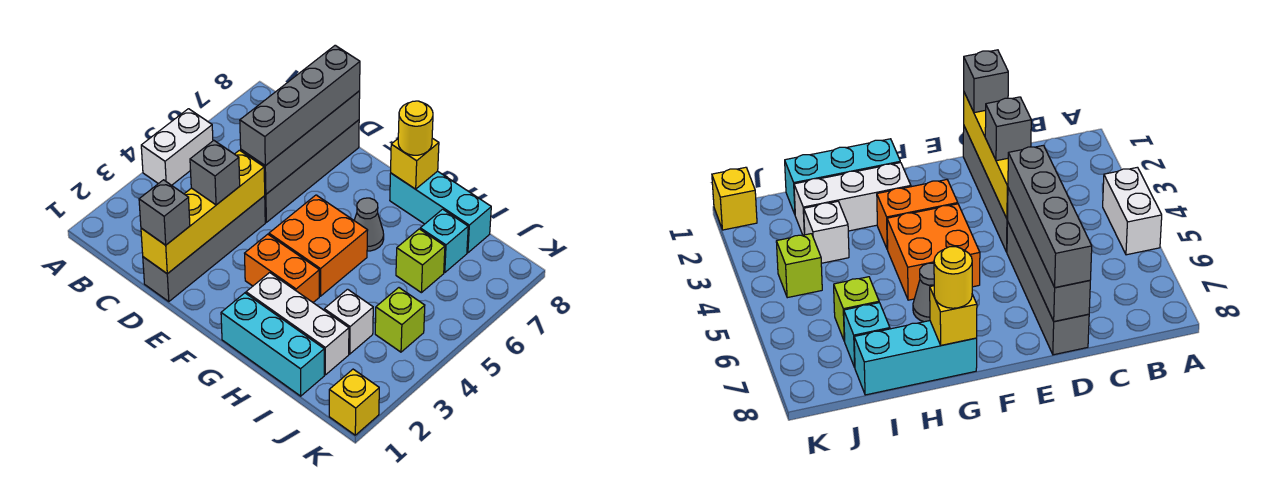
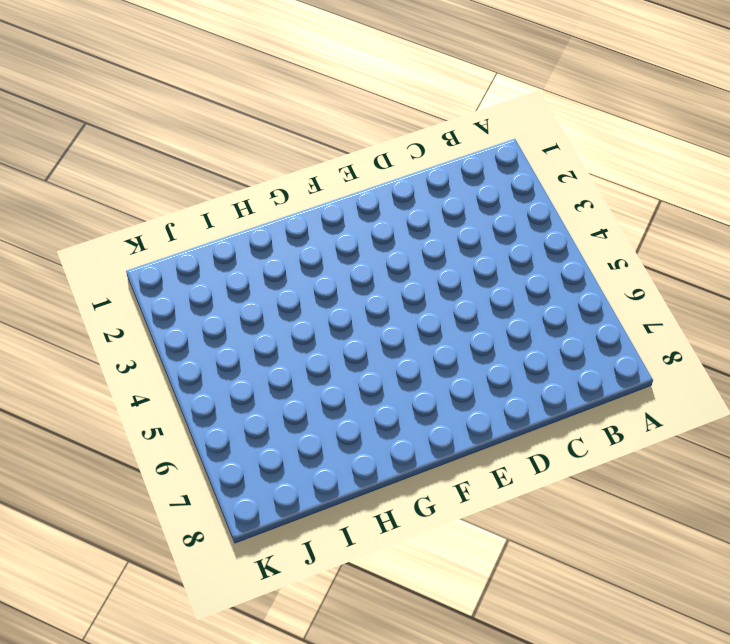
none -> white brick A4:A5 level 1
none -> grey brick D1:D4 level 1
none -> grey brick D5:D8 level 1

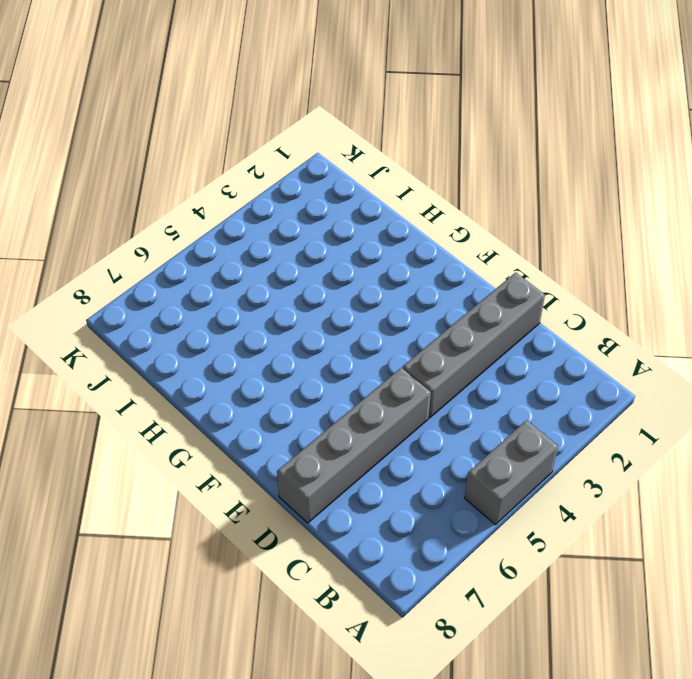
grey brick A4:A5 level 1 -> white brick A4:A5 level 1
none -> orange brick F3:G3 level 1
none -> orange brick F4:G5 level 1
none -> cyan brick G1:I1 level 1

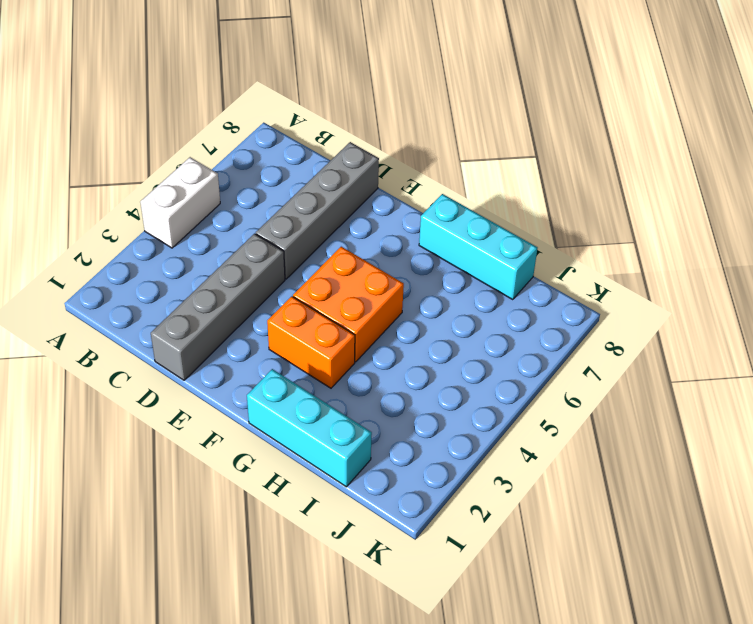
none -> white brick G2:I2 level 1
none -> grey cone G6 level 1
none -> white brick I3 level 1

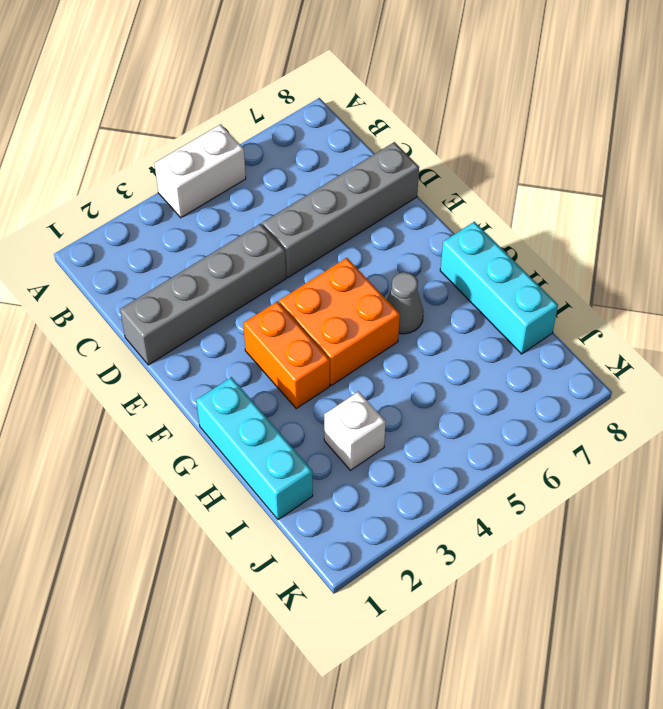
none -> white brick G2:I2 level 1
none -> lime brick I6 level 1
none -> cyan brick I7 level 1

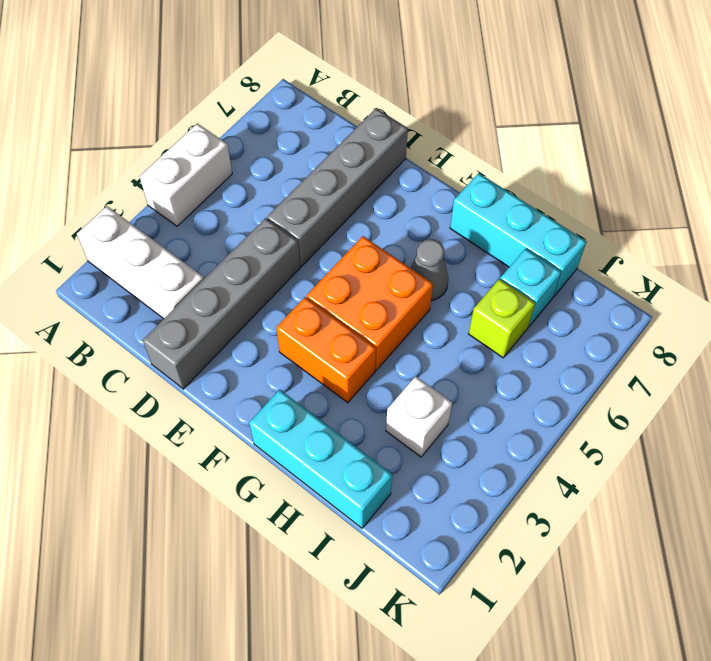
white brick A2:C2 level 1 -> white brick G2:I2 level 1
none -> lime brick J4 level 1
none -> yellow brick K1 level 1
none -> yellow brick D1:D4 level 2

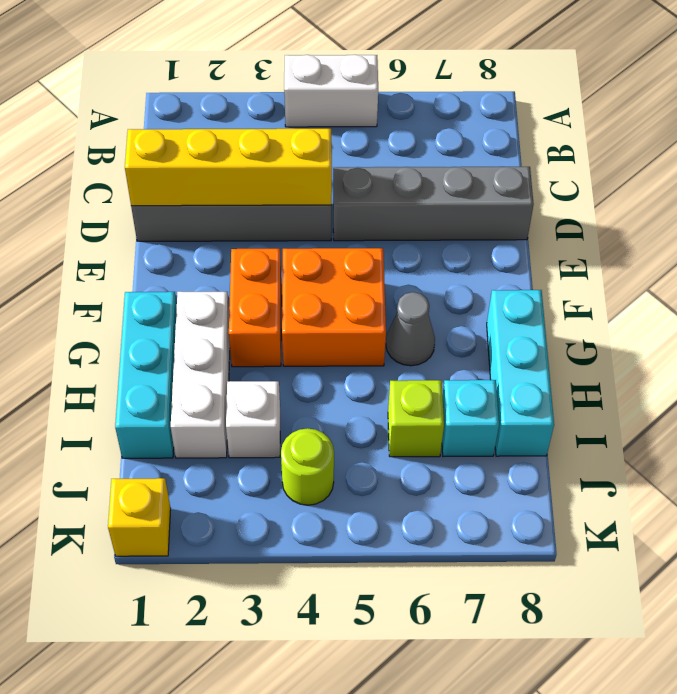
lime round brick J4 level 1 -> lime brick J4 level 1
none -> grey brick D5:D8 level 2
none -> yellow brick G8 level 2
none -> grey brick D1 level 3

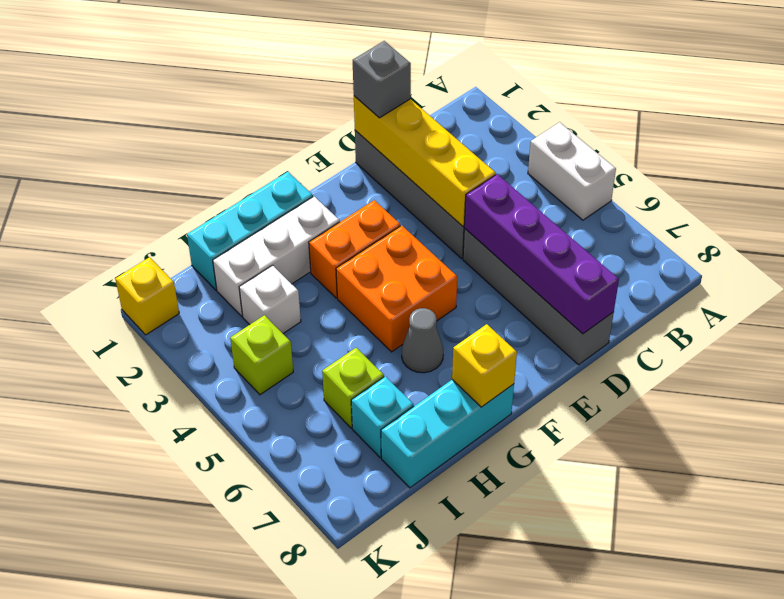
purple brick D5:D8 level 2 -> grey brick D5:D8 level 2
none -> grey brick D3 level 3
none -> grey brick D5:D8 level 3
none -> yellow round brick G8 level 3

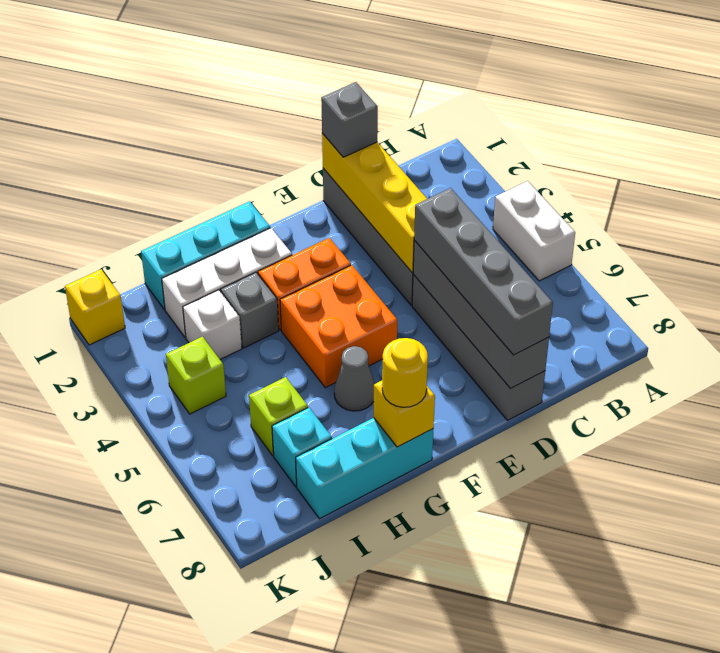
grey brick H3 level 1 -> grey brick D3 level 3

